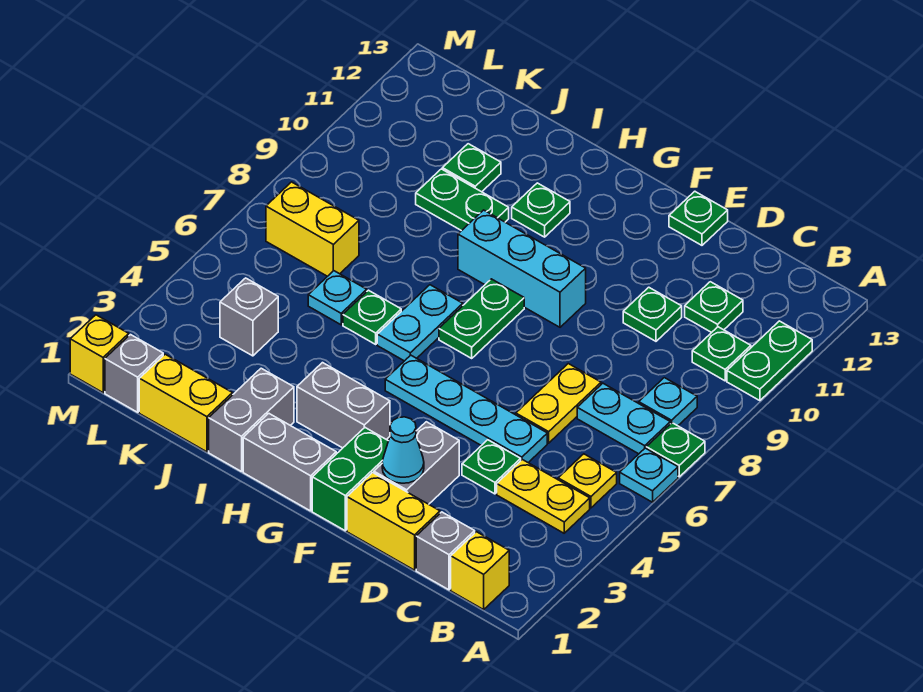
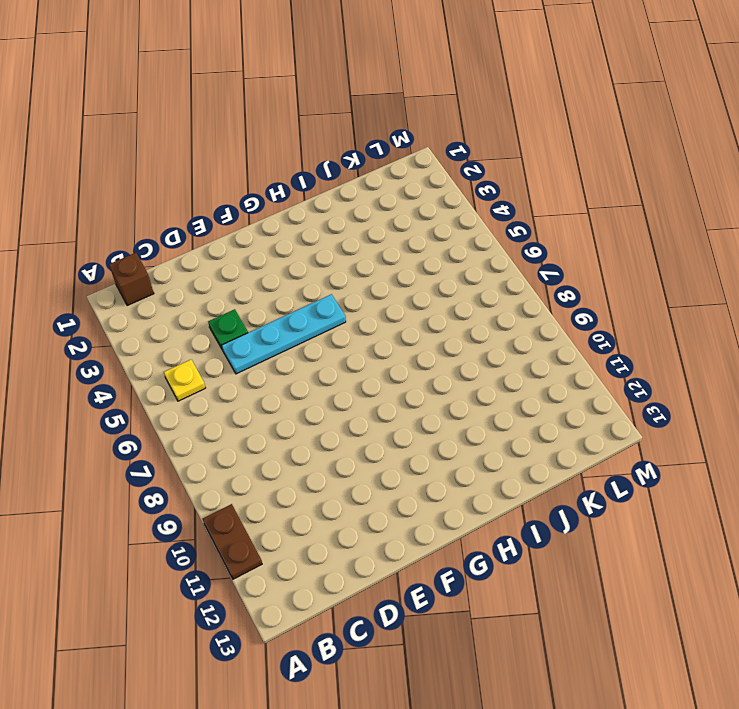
brown plate A10:A11 level 1 -> green plate A10:A11 level 1
brown brick B1 level 1 -> yellow brick B1 level 1
none -> cyan plate A6 level 1
none -> green plate A7 level 1
none -> yellow plate B4:C4 level 1
none -> cyan plate B7:C7 level 1

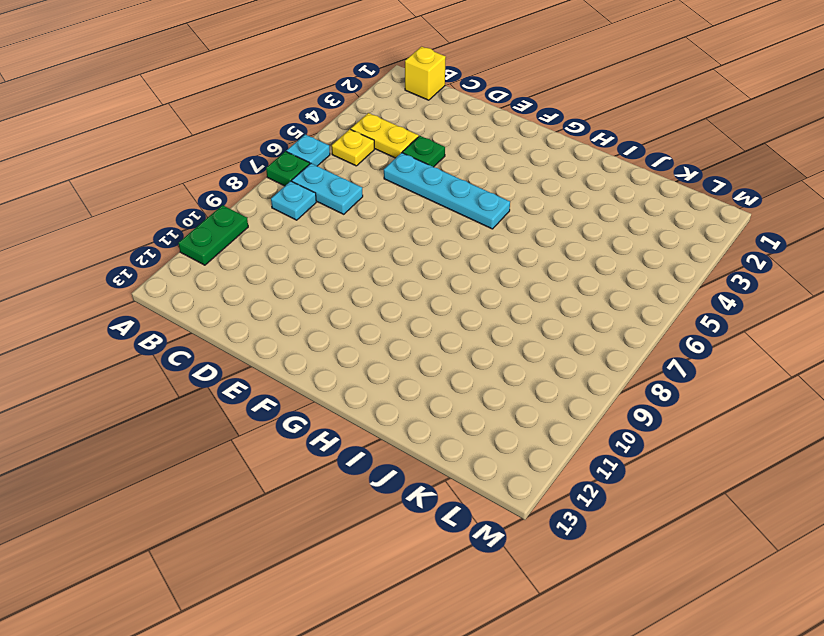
none -> green plate B10 level 1
none -> grey brick C1 level 1
none -> green plate C11 level 1
none -> yellow brick D1:E1 level 1

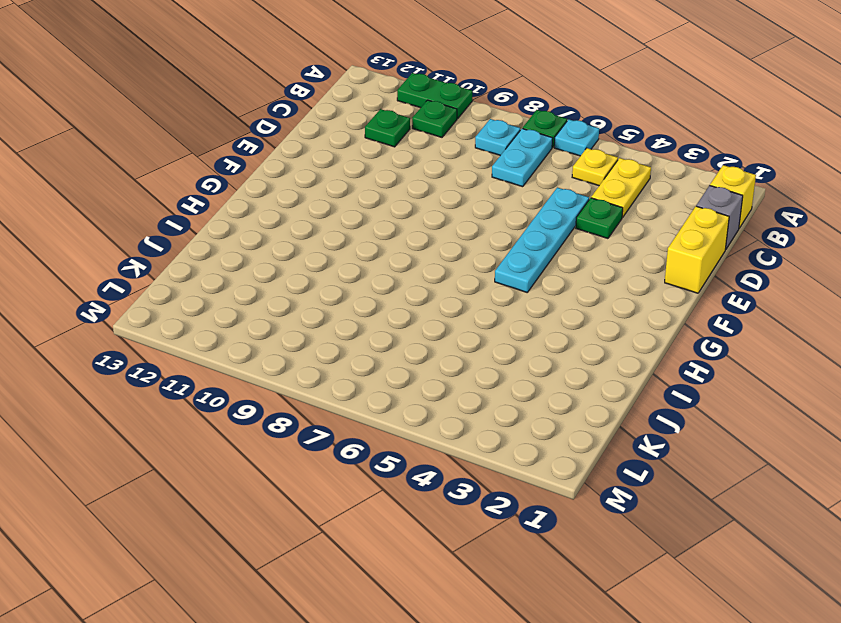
none -> yellow plate D6:D7 level 1
none -> green plate D10 level 1
none -> grey brick E2:E3 level 1
none -> green plate E13 level 1

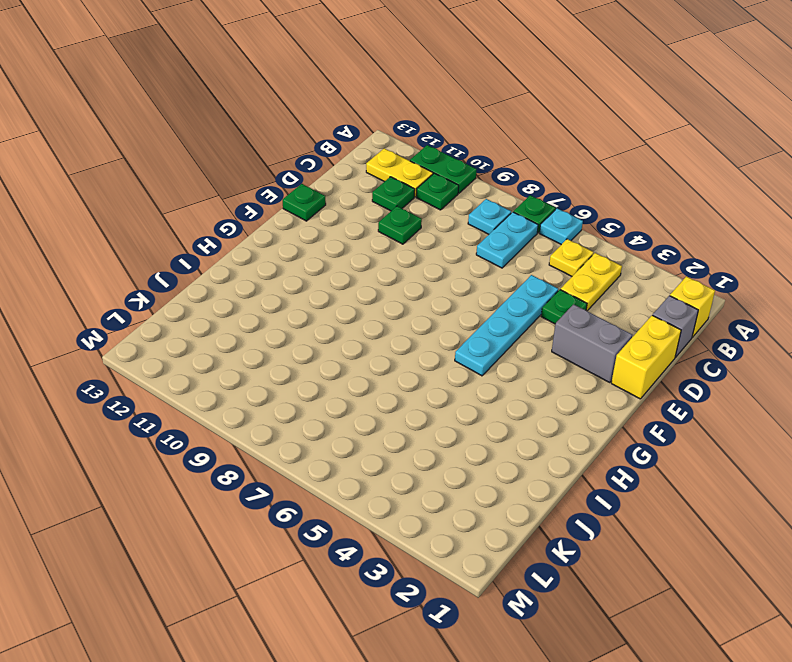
yellow plate B11:B12 level 1 -> yellow plate D6:D7 level 1
none -> green brick F1:F2 level 1
none -> cyan brick F9:H9 level 1
none -> grey brick G1:H1 level 1
none -> grey brick G3:H3 level 1

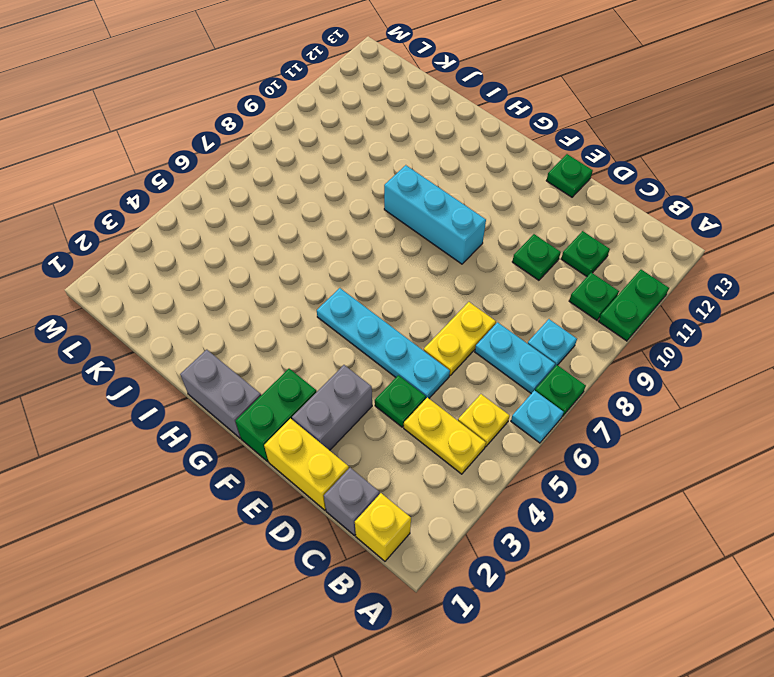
none -> grey brick G3:H3 level 1
none -> green plate G7:G8 level 1
none -> cyan plate H6:H7 level 1
none -> green plate H11 level 1

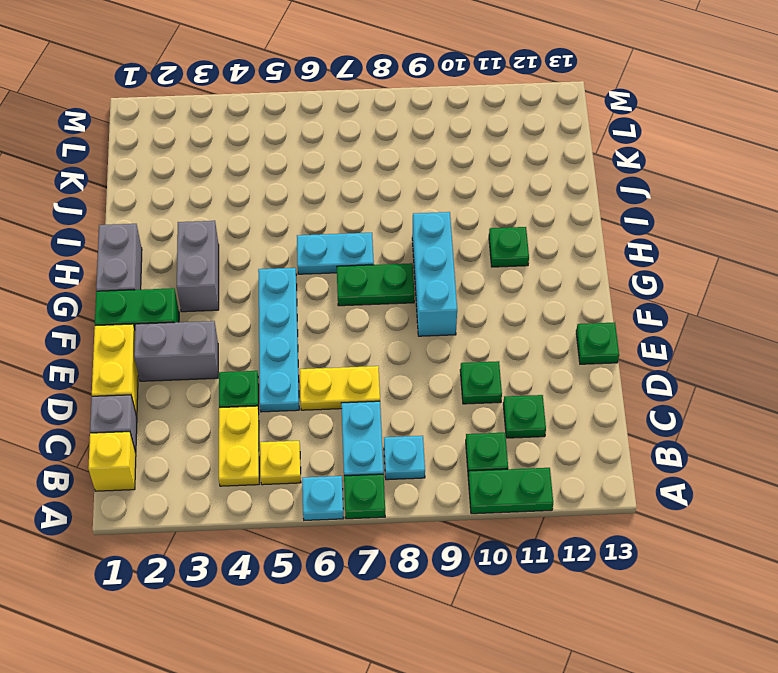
none -> grey brick I1:I2 level 1
none -> green plate I6 level 1
none -> green plate I10:J10 level 1
none -> yellow brick J1:K1 level 1

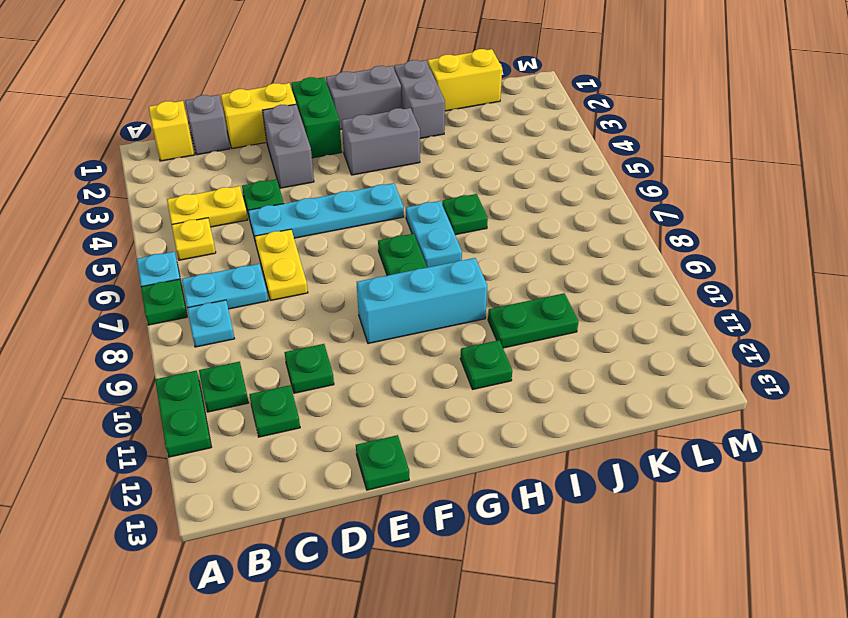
none -> cyan plate J6 level 1
none -> green plate J11 level 1
none -> grey brick K4 level 1
none -> yellow brick K7:L7 level 1

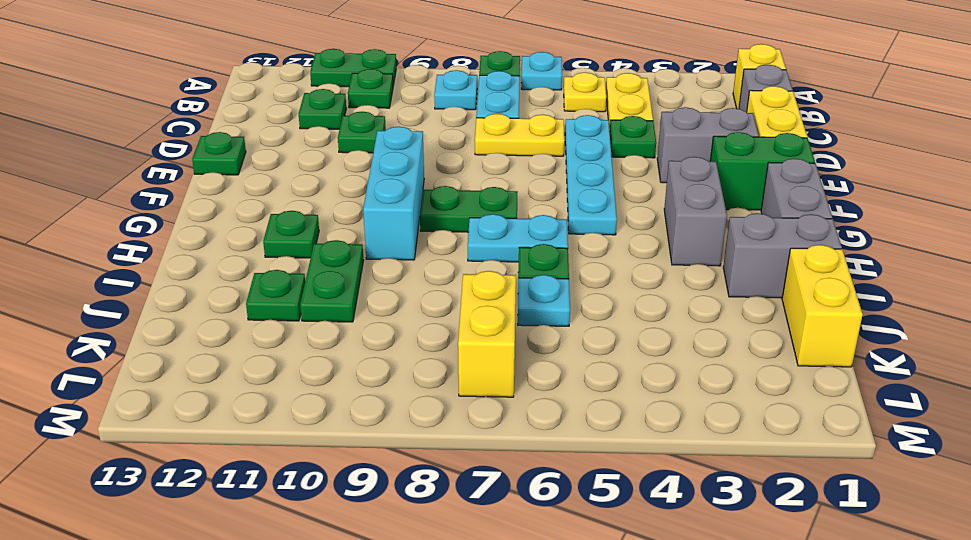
none -> grey brick K4 level 1
none -> grey brick L1 level 1
none -> yellow brick M1 level 1
none -> cyan cone E2 level 2

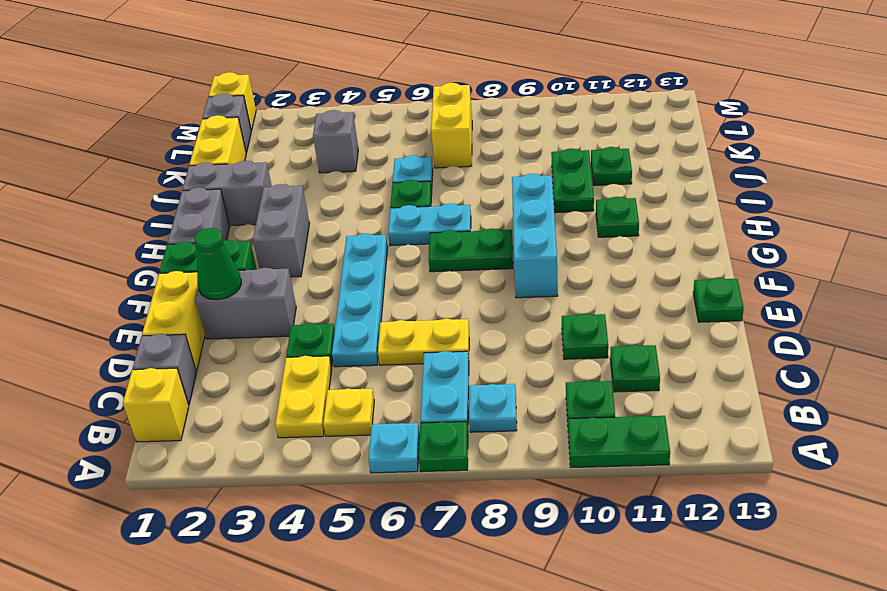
green cone E2 level 2 -> cyan cone E2 level 2

